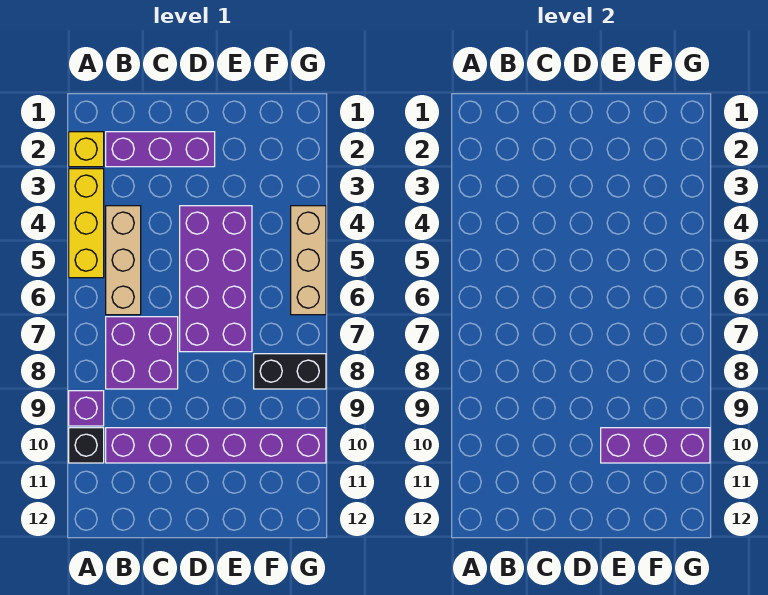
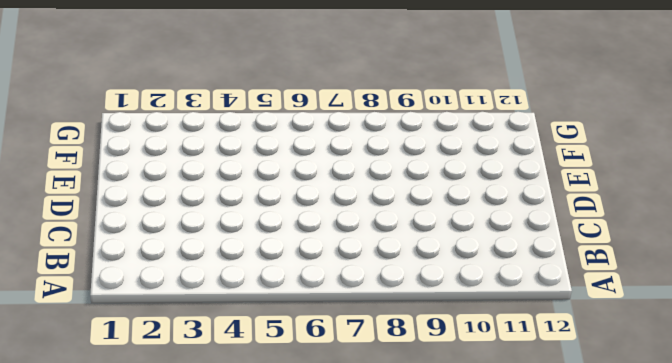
none -> yellow brick A2 level 1
none -> yellow brick A3:A5 level 1
none -> purple brick A9 level 1

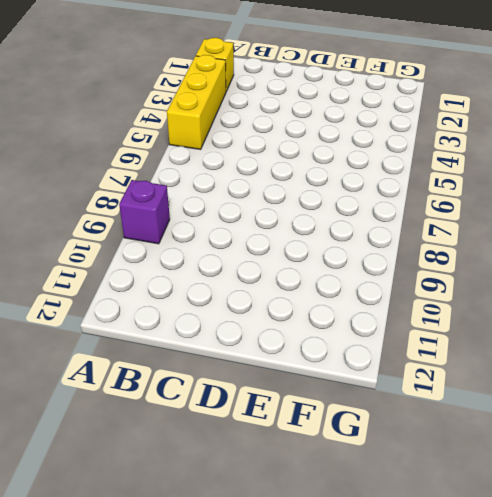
none -> black brick A10 level 1
none -> purple brick B2:D2 level 1
none -> tan brick B4:B6 level 1

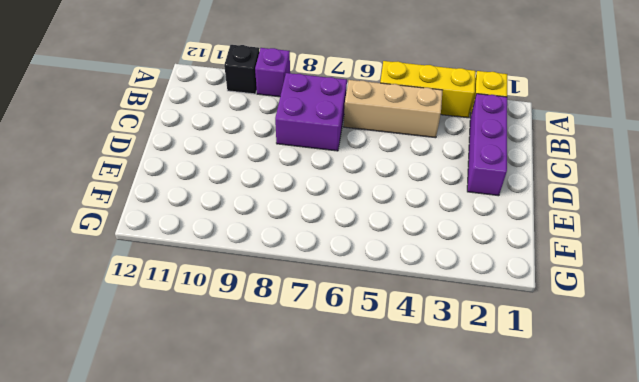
none -> purple brick B10:G10 level 1
none -> purple brick D4:E7 level 1
none -> black brick F8:G8 level 1

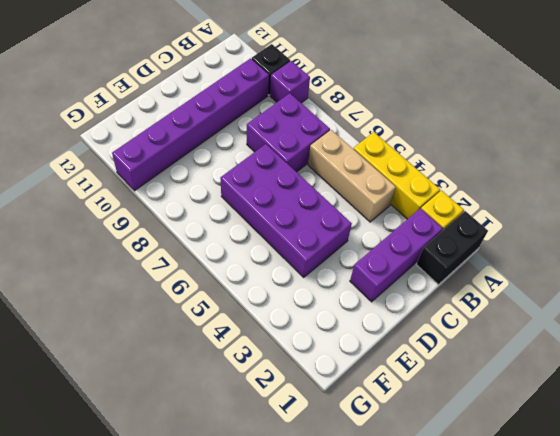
black brick A1:B1 level 1 -> black brick F8:G8 level 1
none -> tan brick G4:G6 level 1
none -> purple brick E10:G10 level 2

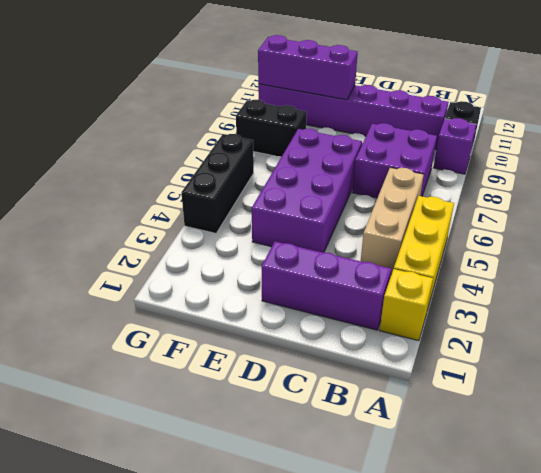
black brick G4:G6 level 1 -> tan brick G4:G6 level 1

